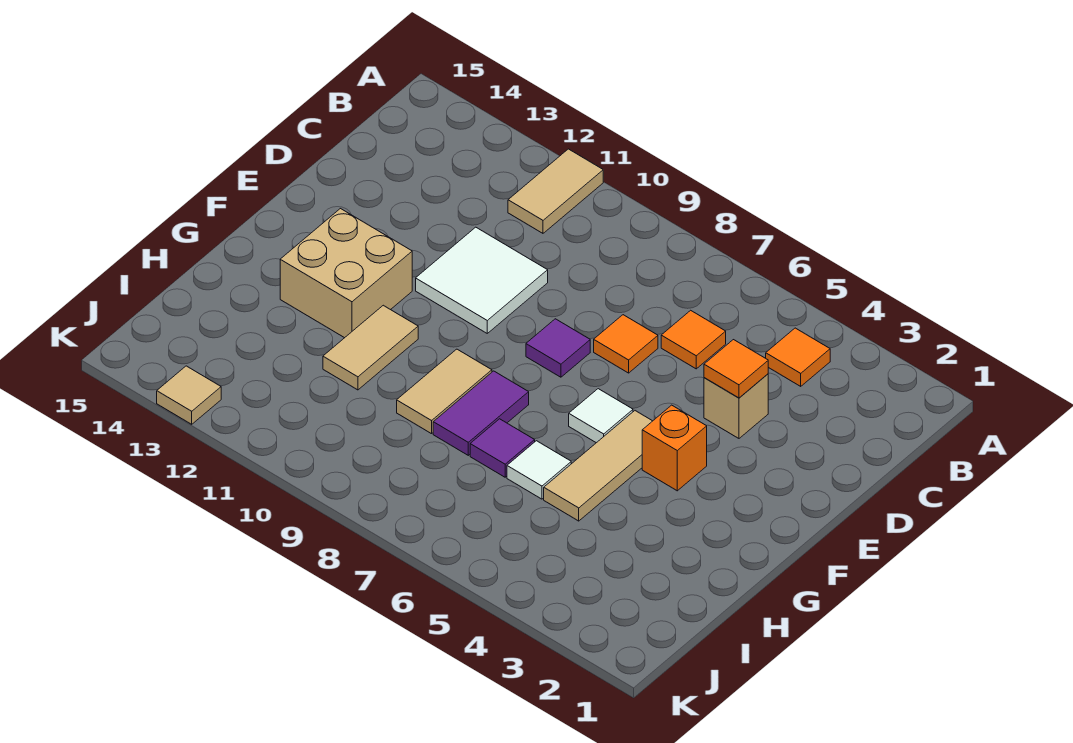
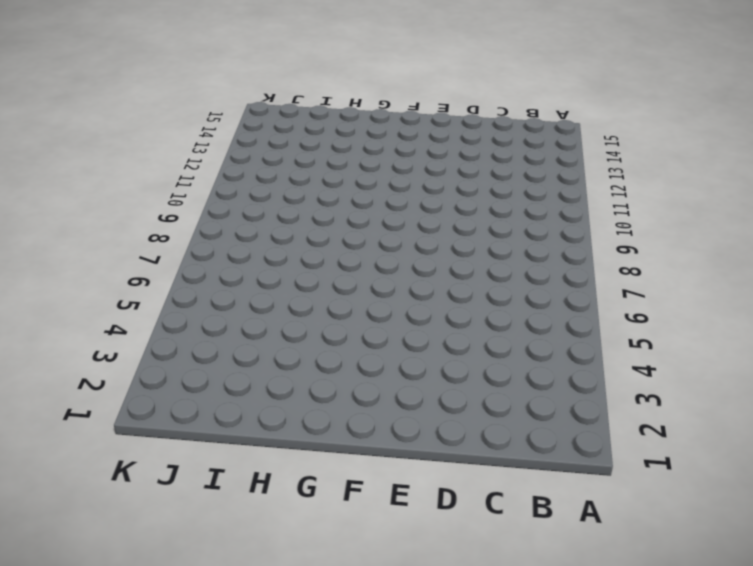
none -> tan tile A11:B11 level 1
none -> orange tile B4 level 1
none -> orange tile C6 level 1

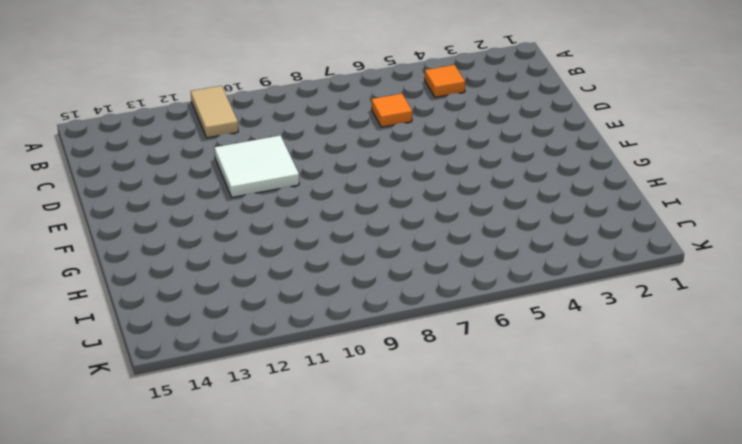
none -> tan brick D4 level 1
none -> orange tile D7 level 1
none -> purple tile E8 level 1

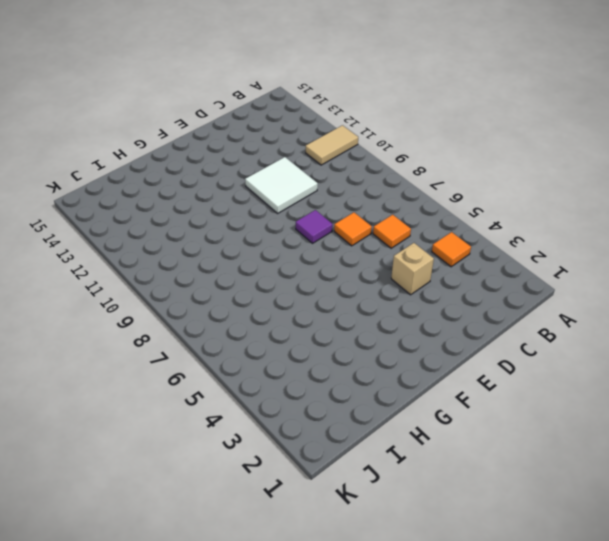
none -> orange brick F4 level 1
none -> tan tile F5:H5 level 1
none -> white tile F6 level 1

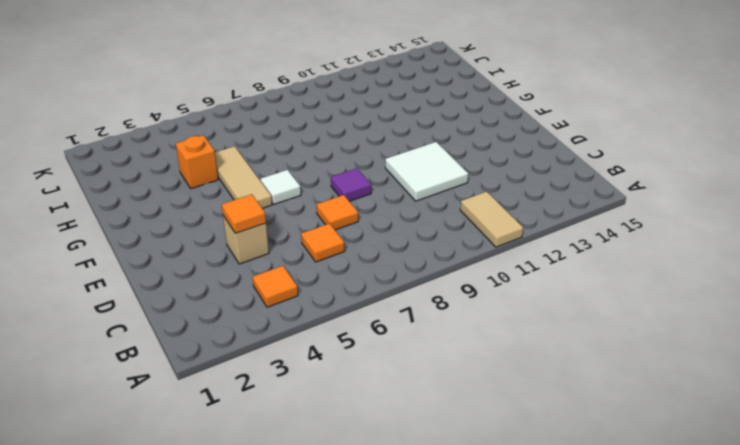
orange brick H4 level 1 -> orange brick F4 level 1
none -> tan brick F12:G13 level 1
none -> purple tile G8:H8 level 1
none -> tan tile G9:H9 level 1

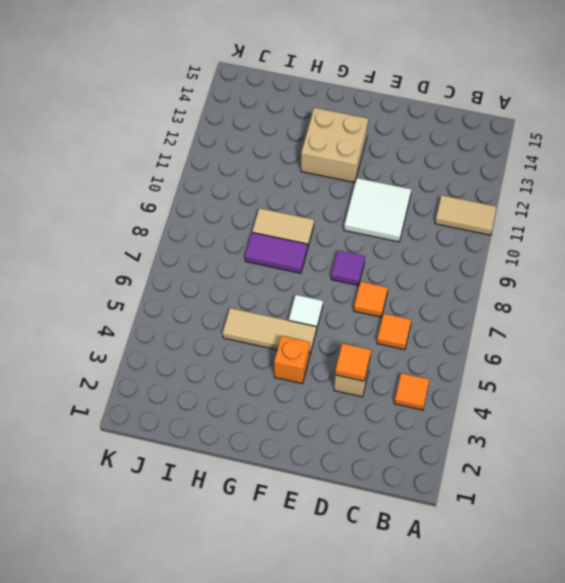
none -> tan tile G11:H11 level 1
none -> white tile H6 level 1
none -> purple tile H7 level 1

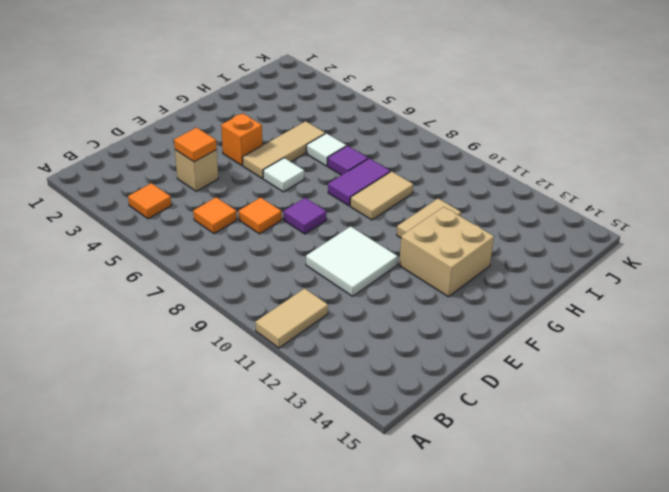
none -> tan tile K13 level 1

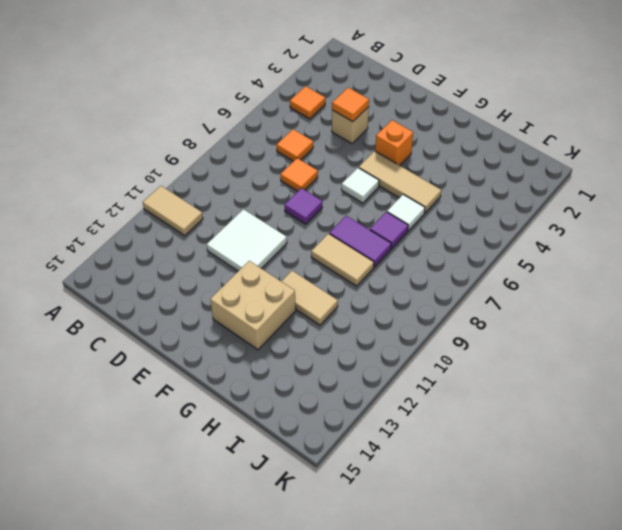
none -> tan tile K13 level 1

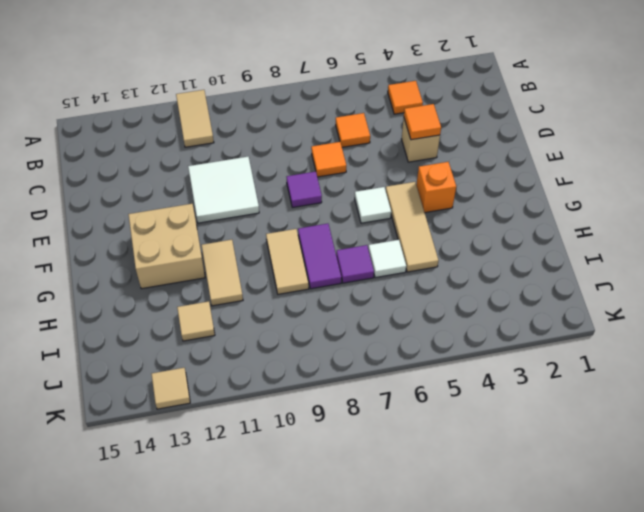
tan tile I12 level 1 -> none

